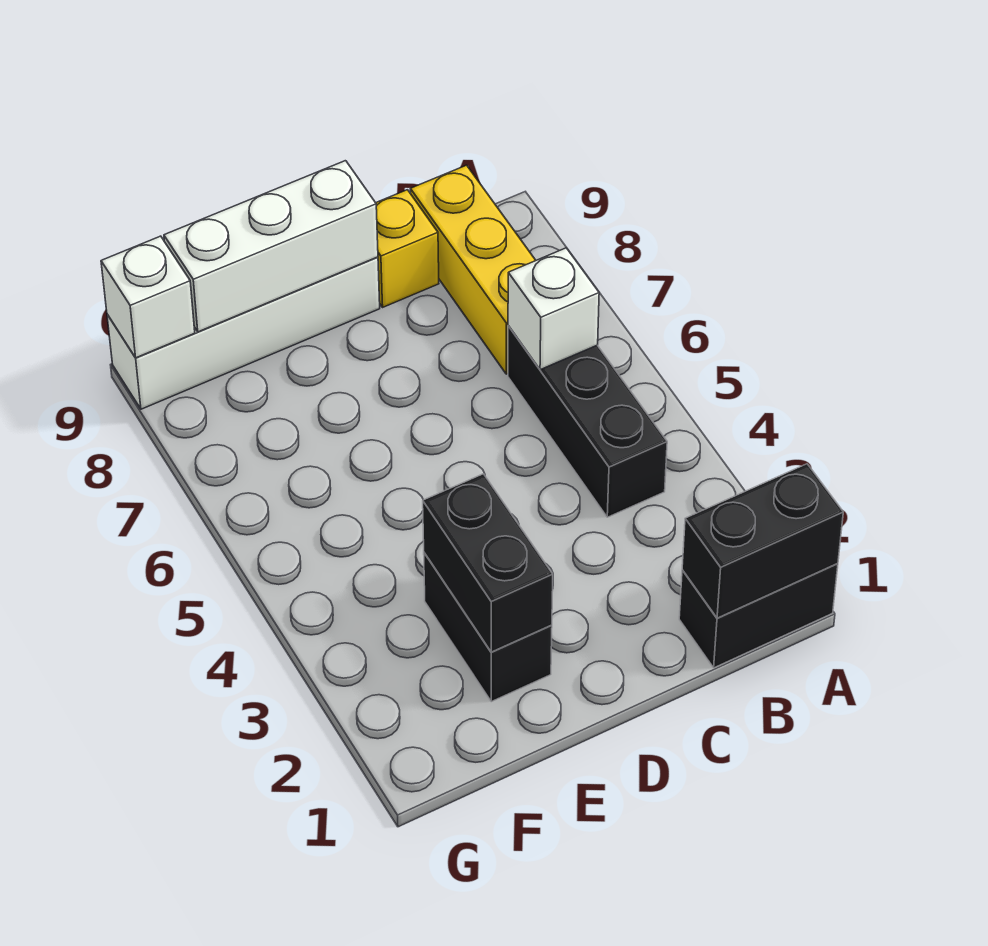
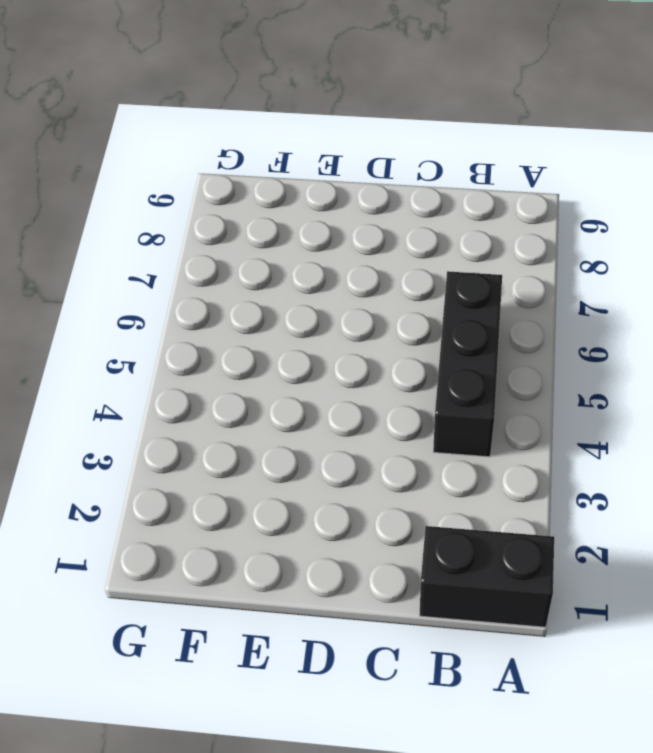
none -> yellow brick B7:B9 level 1
none -> yellow brick C9 level 1

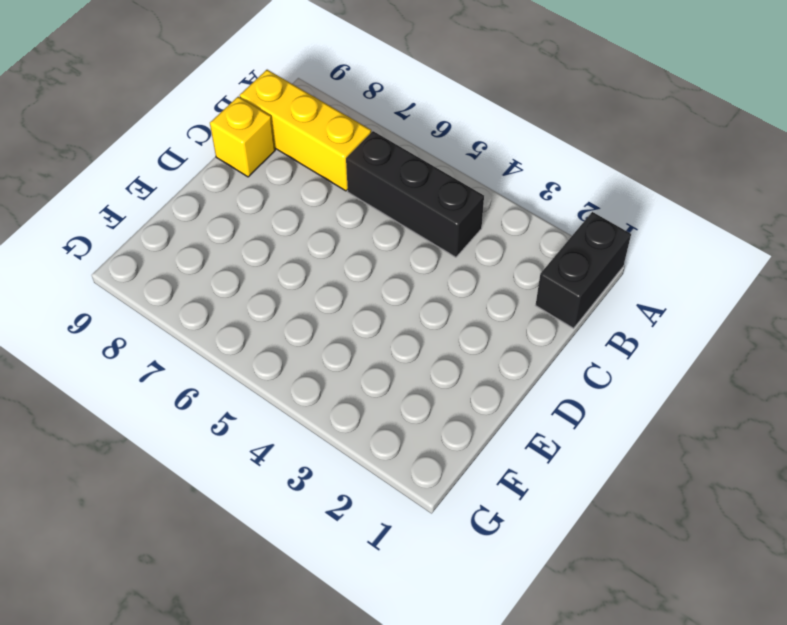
none -> white brick D9:G9 level 1
none -> black brick E2:E3 level 1

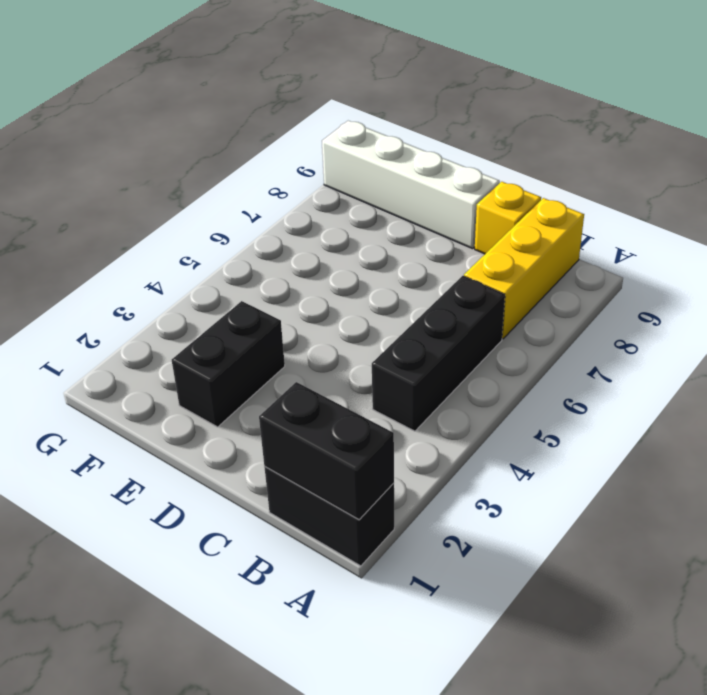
none -> white brick B6 level 2
none -> white brick D9:F9 level 2

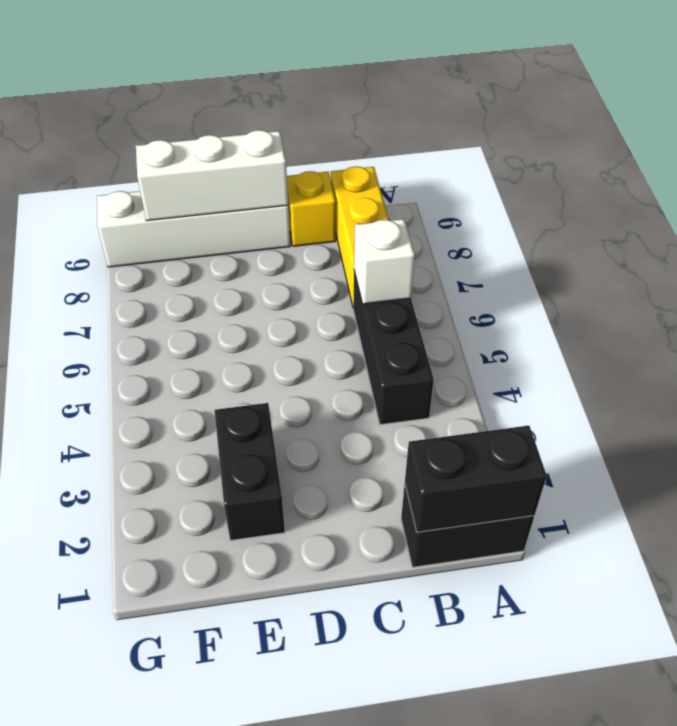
none -> black brick E2:E3 level 2
none -> white brick G9 level 2

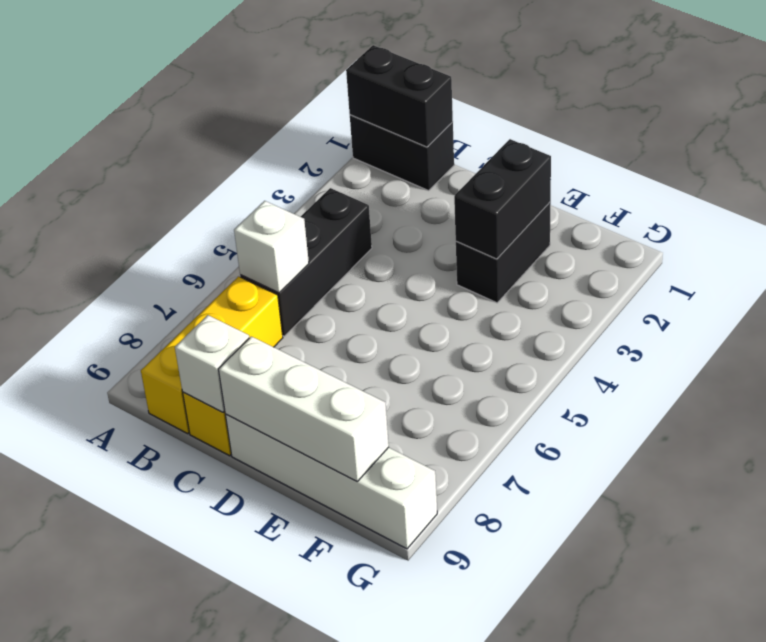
white brick C9 level 2 -> white brick G9 level 2

